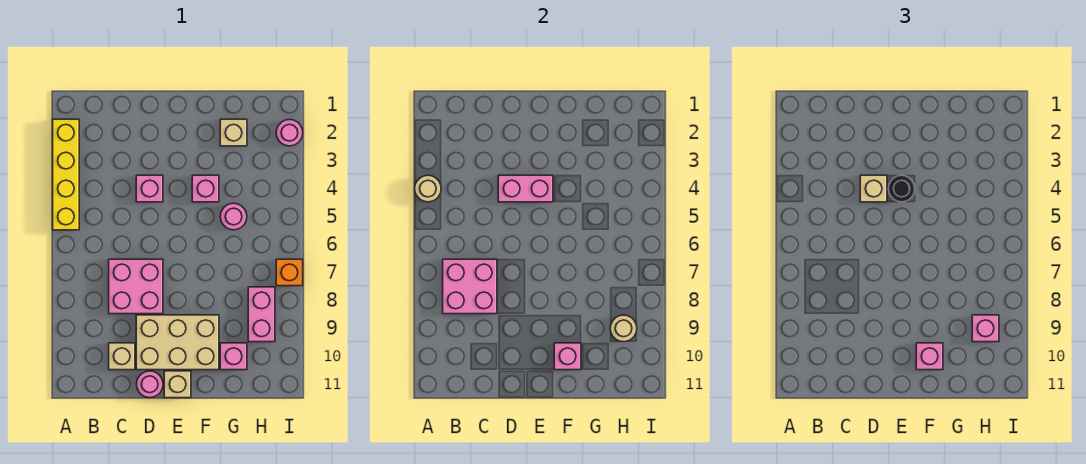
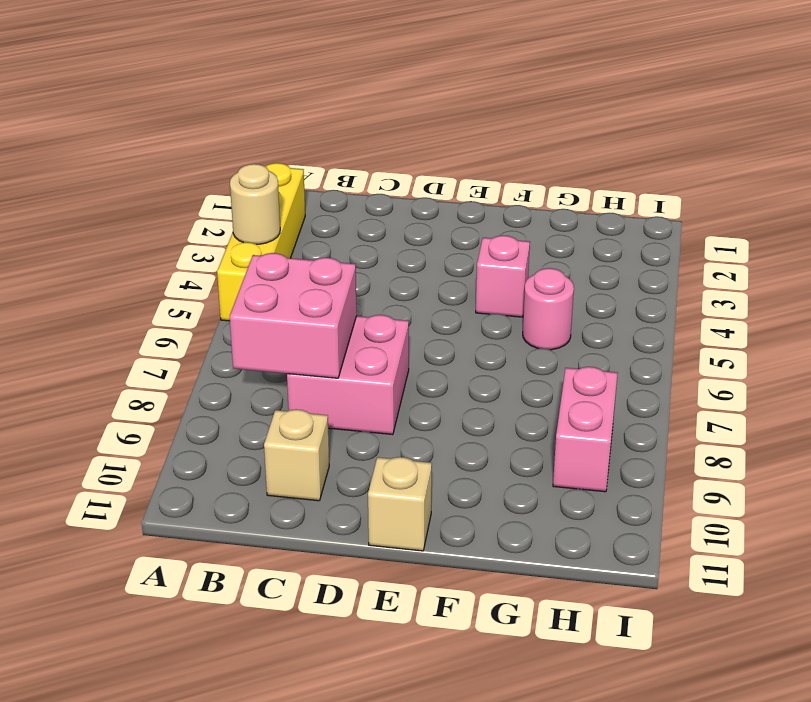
none -> pink brick D4 level 1
none -> tan brick D9:F10 level 1
none -> pink round brick D11 level 1

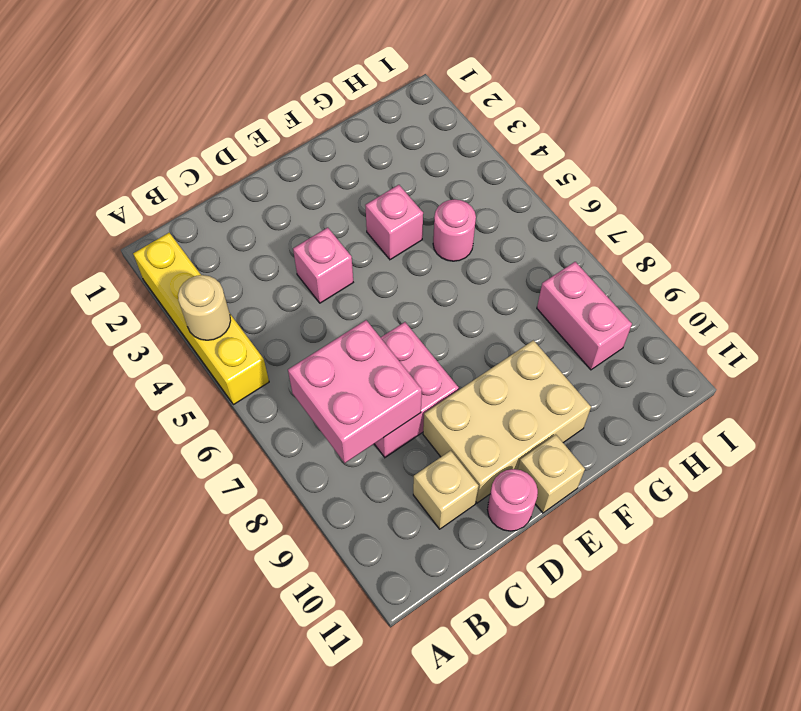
none -> tan brick G2 level 1
none -> pink brick G10 level 1
none -> pink round brick I2 level 1

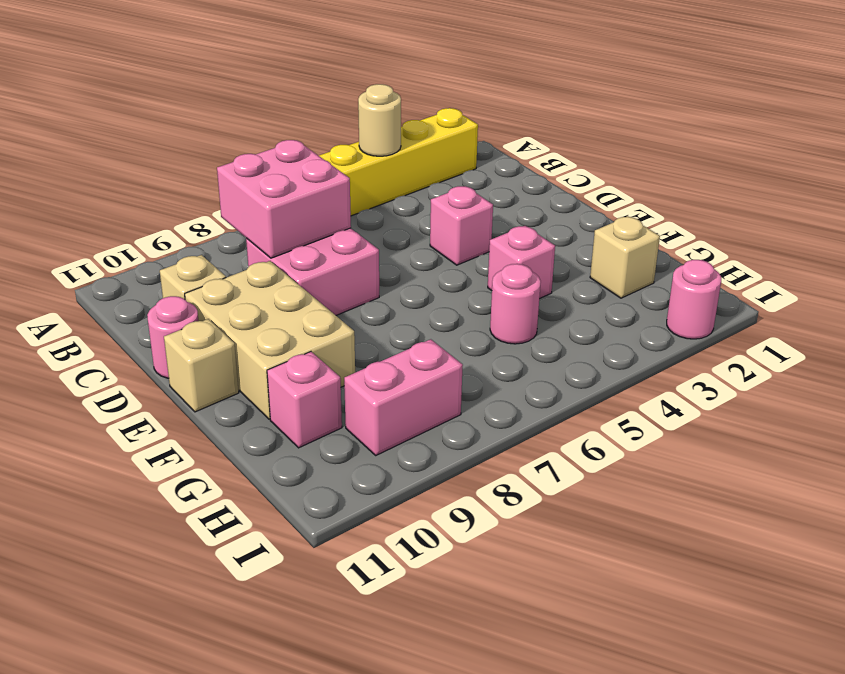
none -> orange brick I7 level 1
none -> pink brick D4:E4 level 2
none -> pink brick F10 level 2

